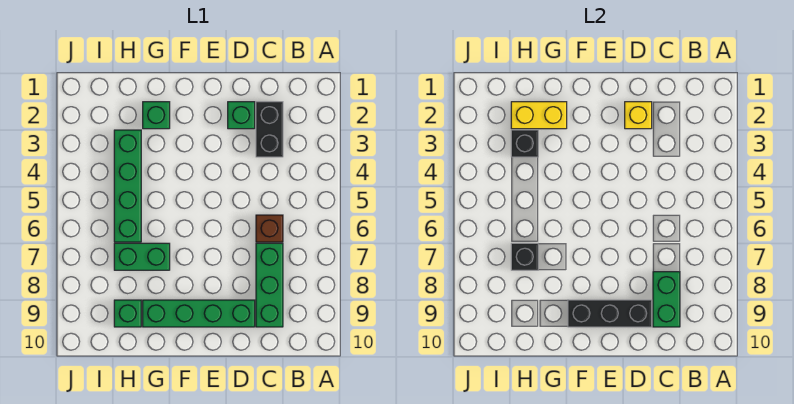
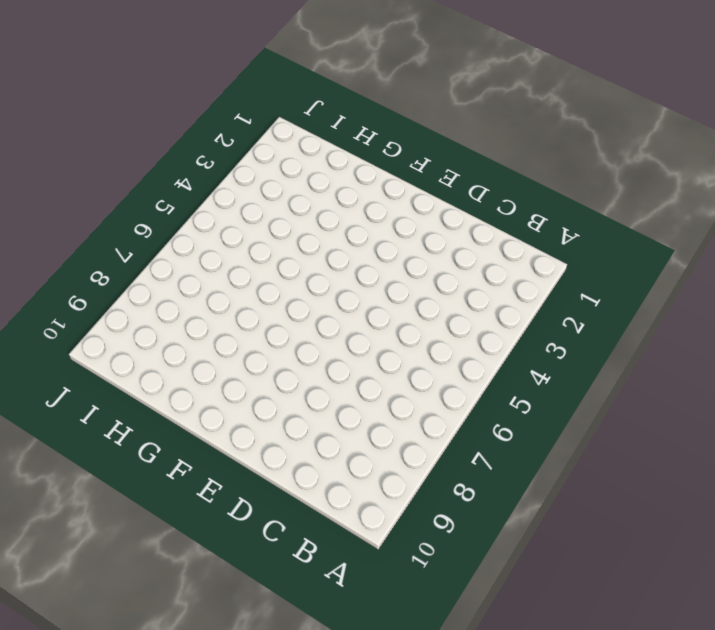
none -> black brick C2:C3 level 1
none -> brown brick C6 level 1
none -> green brick C7:C9 level 1

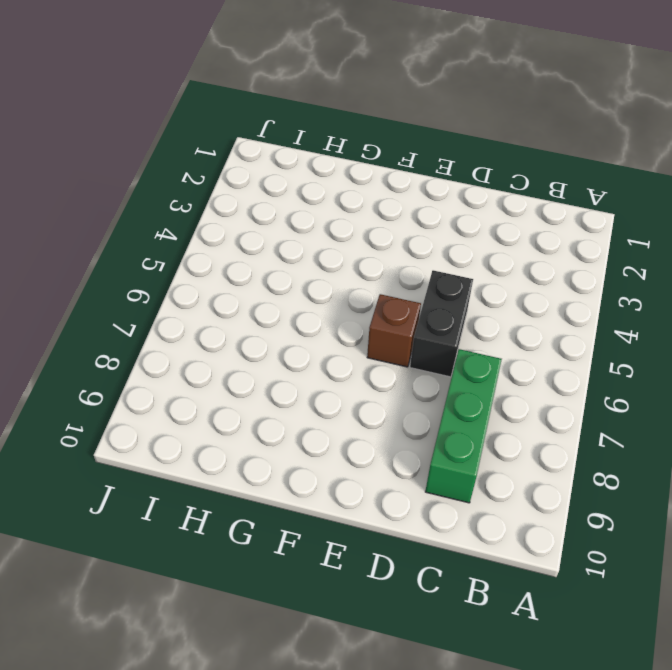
black brick D5:D6 level 1 -> black brick C2:C3 level 1
brown brick E6 level 1 -> brown brick C6 level 1
none -> green brick D2 level 1
none -> green brick D9:G9 level 1
none -> green brick G2 level 1

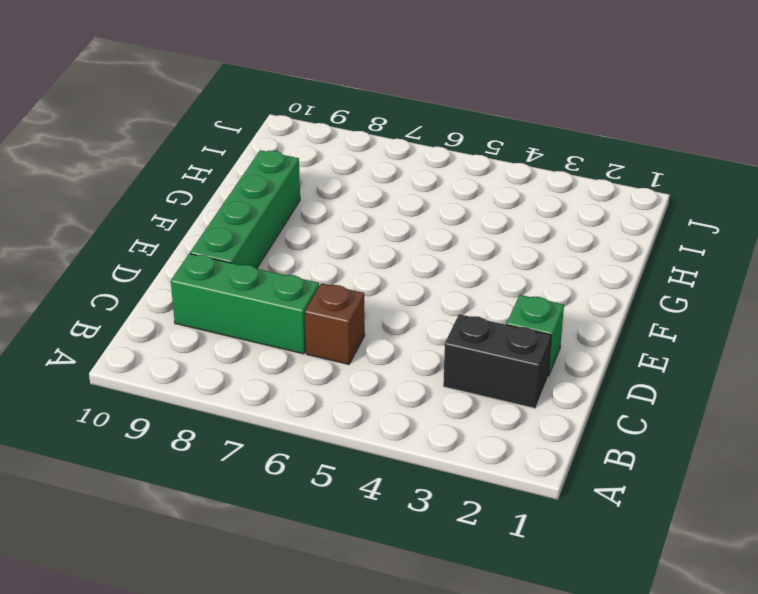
none -> green brick G2 level 1
none -> green brick G7:H7 level 1
none -> green brick H3:H6 level 1

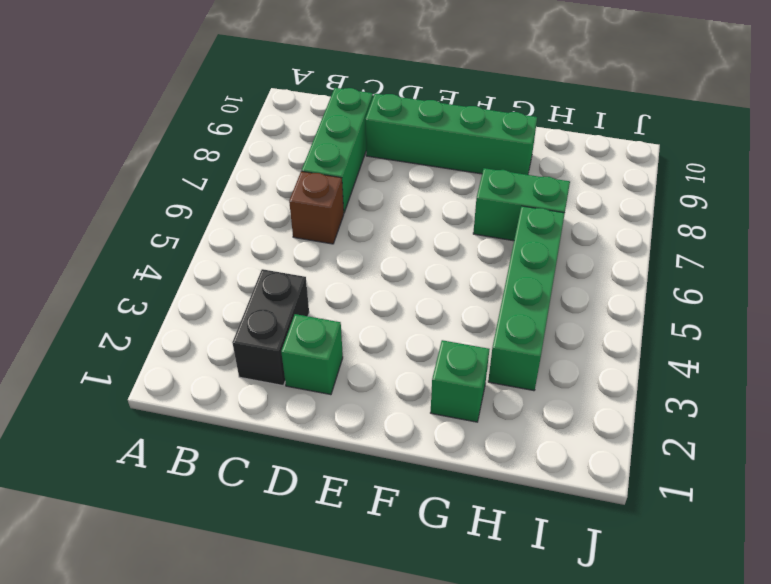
none -> green brick H9 level 1
none -> green brick C8:C9 level 2
none -> yellow brick D2 level 2

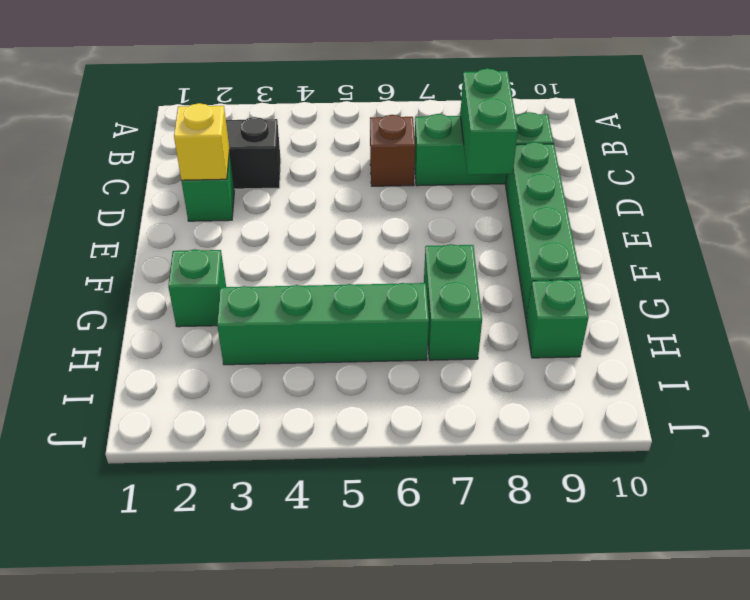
green brick C8:D8 level 2 -> green brick C8:C9 level 2
none -> black brick D9:F9 level 2
none -> yellow brick G2:H2 level 2
none -> black brick H3 level 2

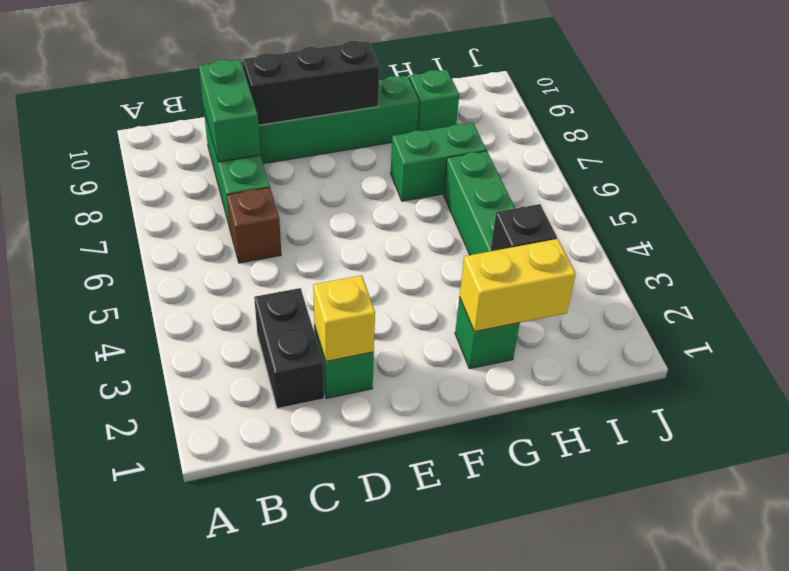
none -> black brick H7 level 2

